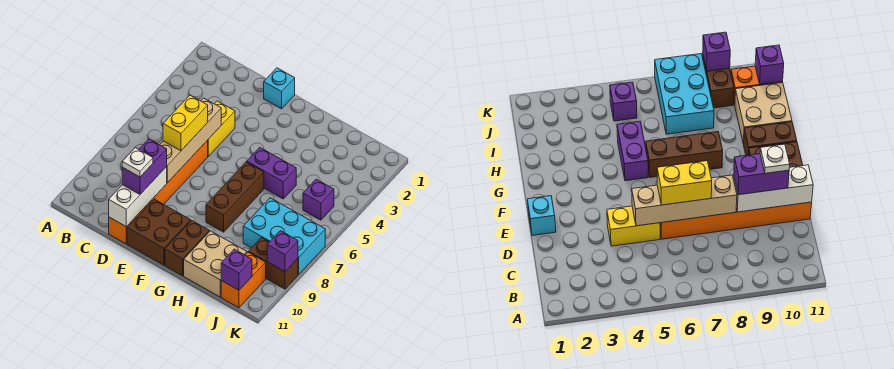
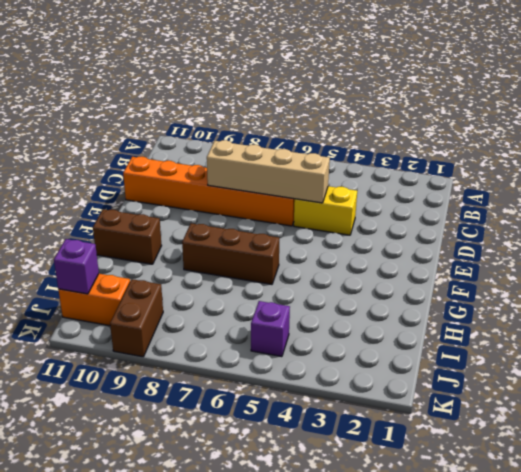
none -> cyan brick E1 level 1
none -> brown brick E10:F11 level 1
none -> purple brick G5:H5 level 1

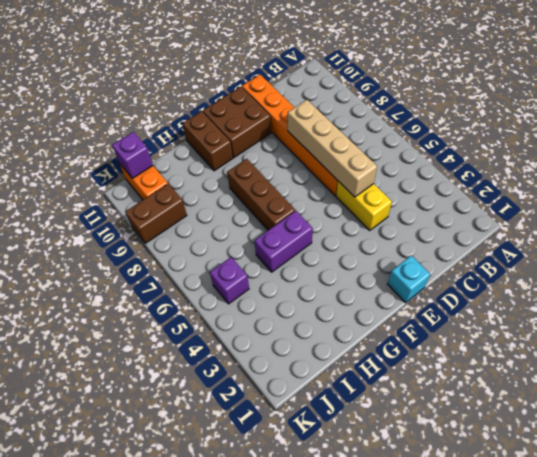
none -> tan brick H10:I11 level 1
none -> cyan brick I7:K8 level 1
none -> white brick D9:D11 level 2

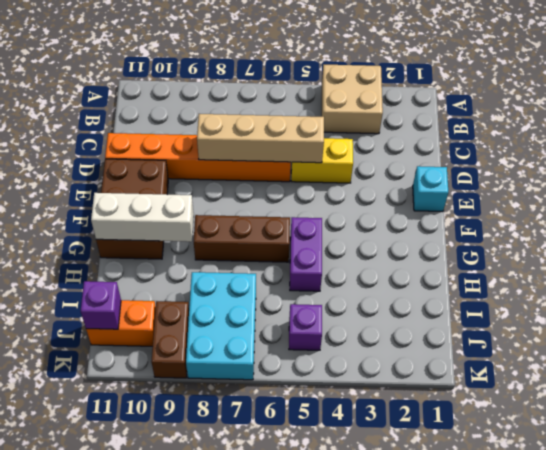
tan brick A3:B4 level 1 -> tan brick H10:I11 level 1
white brick G9:G11 level 2 -> white brick D9:D11 level 2
none -> purple brick K9 level 2
none -> yellow brick D6:D7 level 3
none -> purple brick D9:D10 level 3

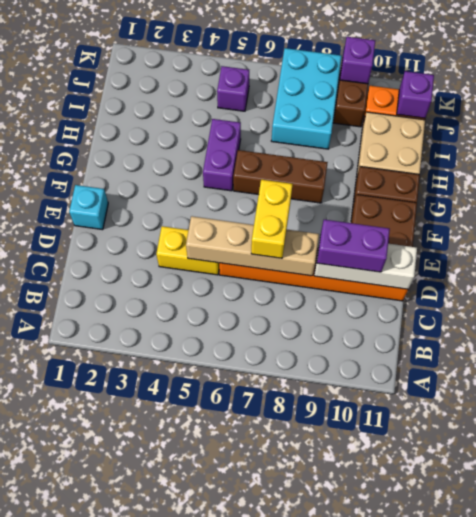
yellow brick D7:E7 level 3 -> yellow brick D6:D7 level 3
none -> white plate D10 level 4

